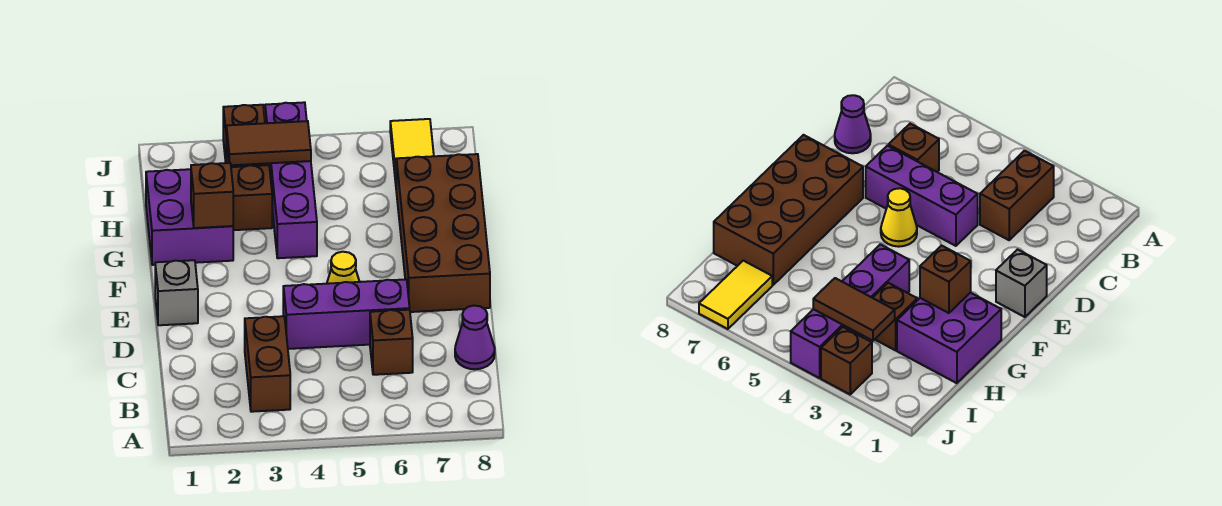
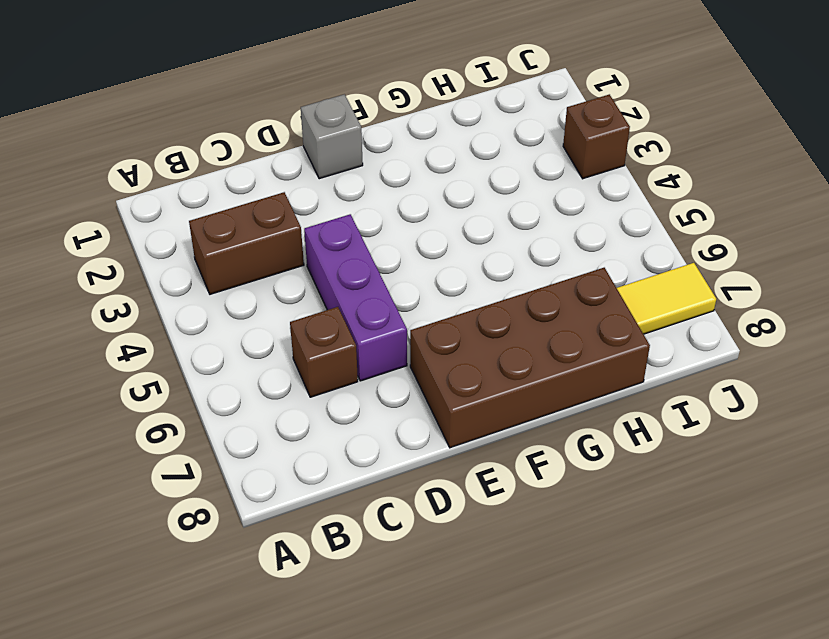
none -> purple cone C8 level 1
none -> yellow cone E5 level 1
none -> purple brick G1:H2 level 1

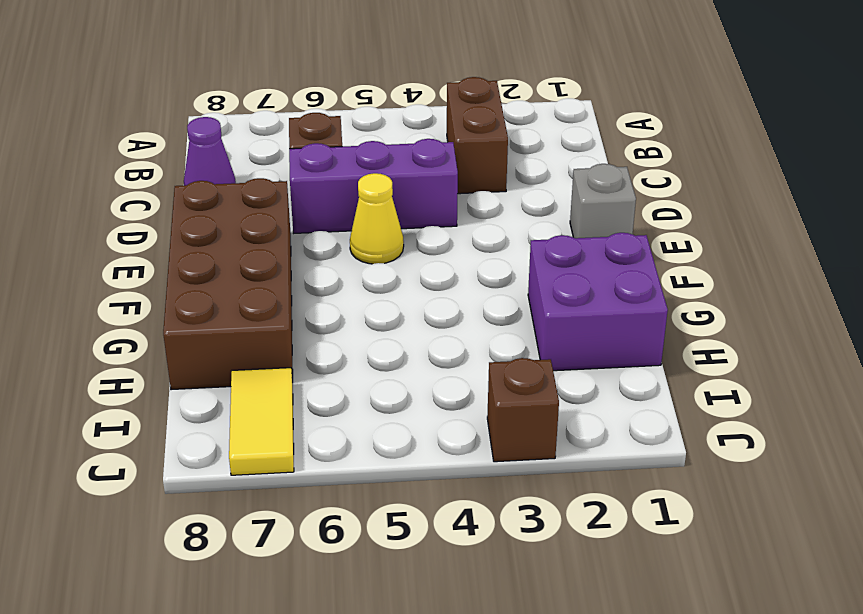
none -> purple brick G4:J4 level 1
none -> brown brick H3 level 1
none -> brown brick G2 level 2

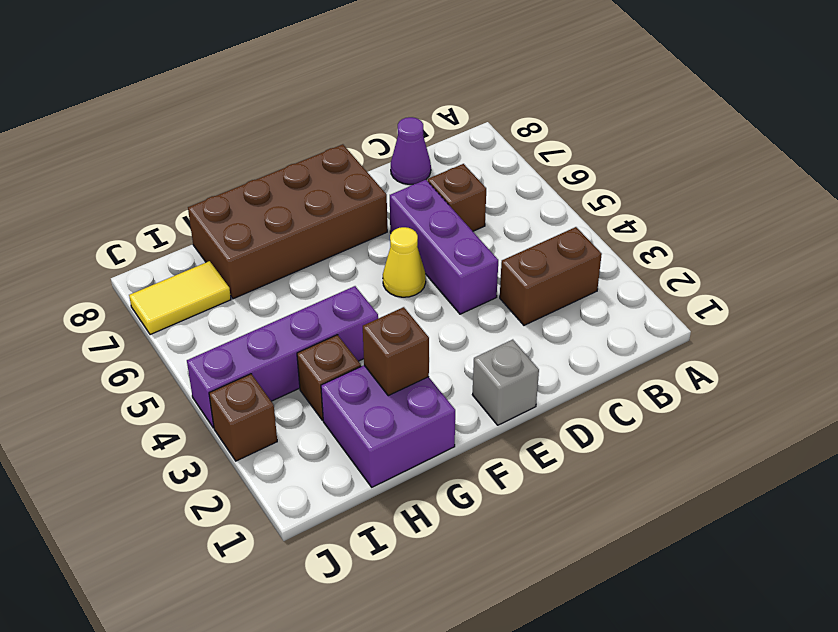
none -> brown tile I3:I4 level 2

